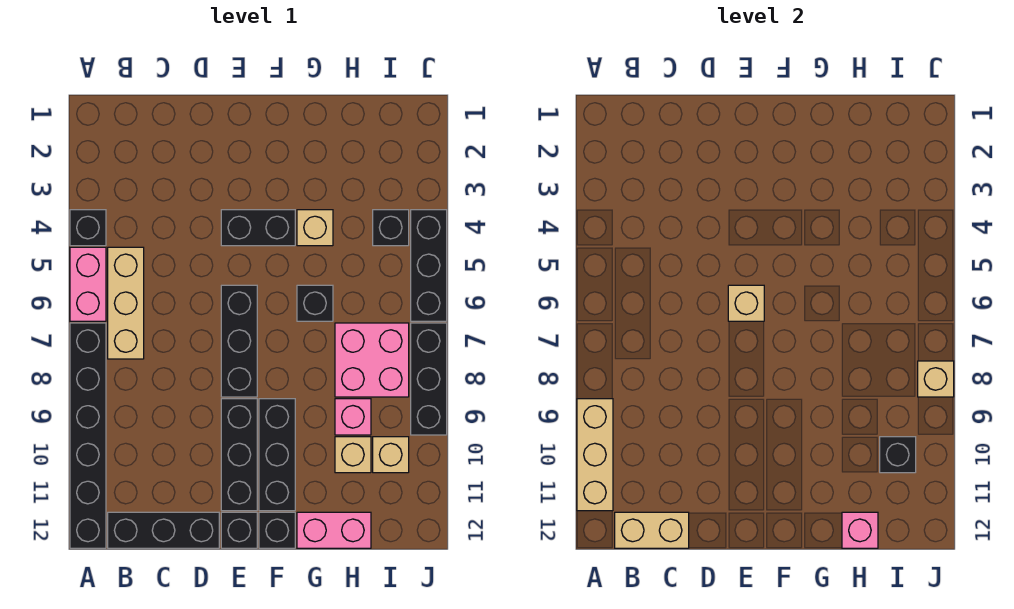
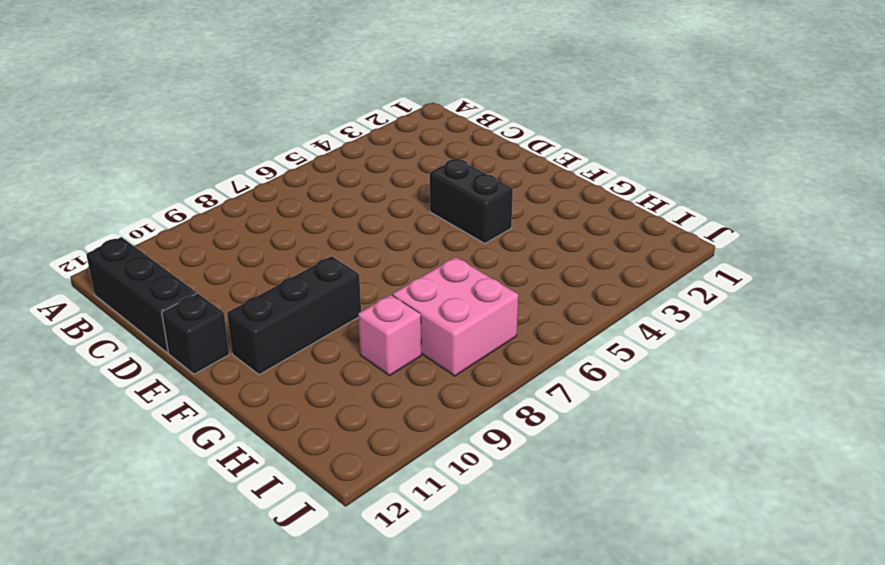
none -> black brick A4 level 1
none -> pink brick A5:A6 level 1
none -> black brick A7:A12 level 1

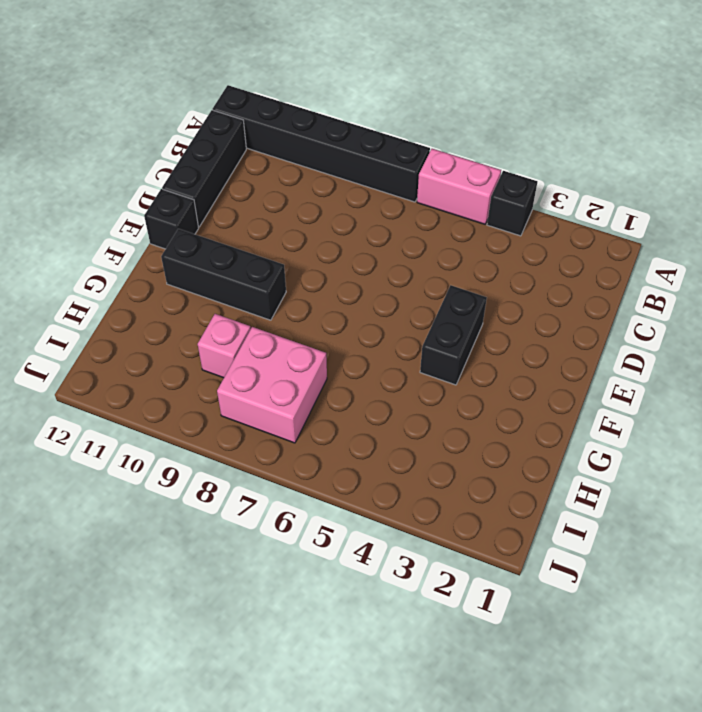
none -> tan brick B5:B7 level 1
none -> black brick E6:E8 level 1
none -> black brick E9:E11 level 1

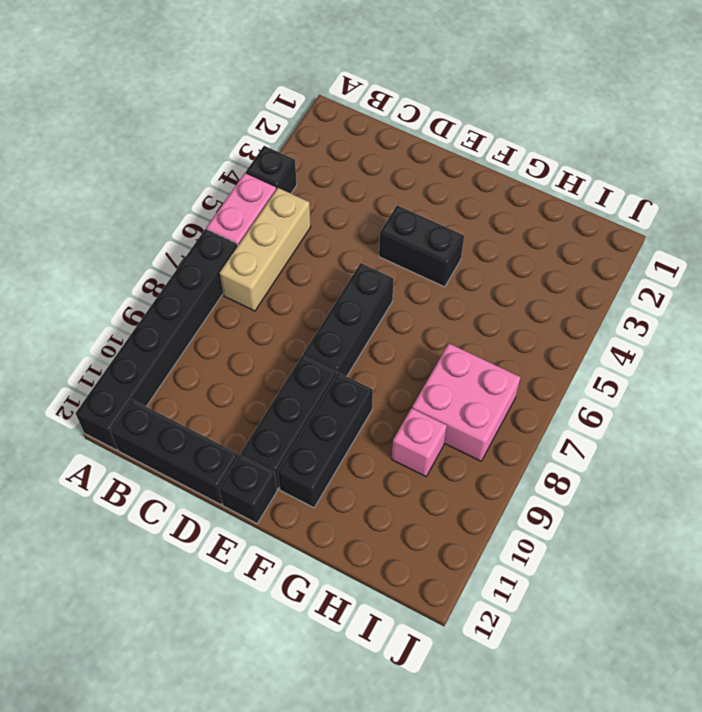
none -> black brick F12 level 1
none -> tan brick G4 level 1
none -> black brick G6 level 1

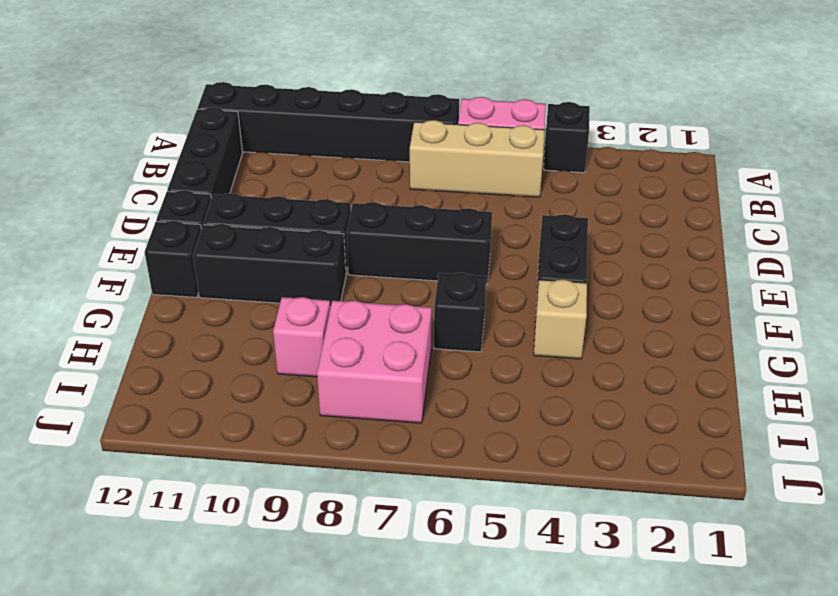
none -> pink brick G12:H12 level 1
none -> tan brick H10 level 1
none -> black brick I4 level 1

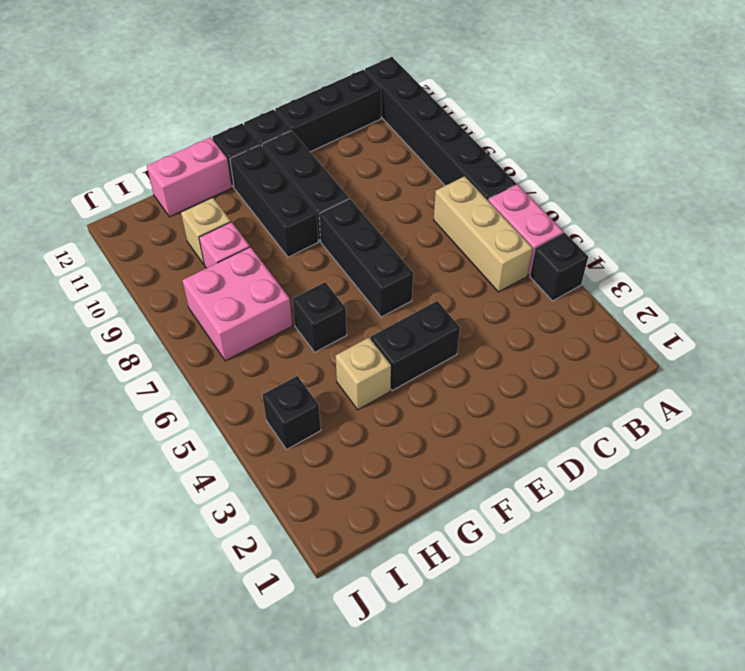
none -> tan brick I10 level 1
none -> black brick J4:J6 level 1
none -> black brick J7:J9 level 1

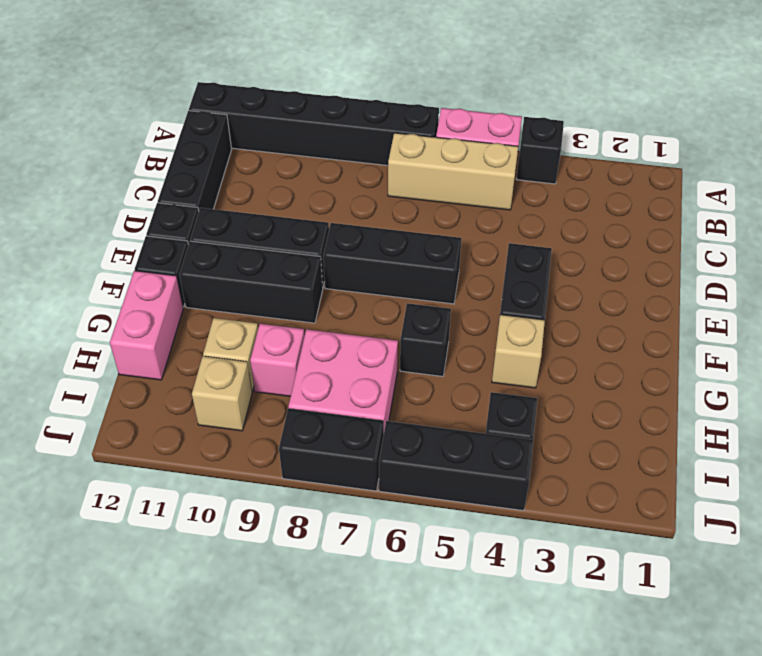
black brick J7:J8 level 1 -> black brick J7:J9 level 1
none -> tan brick A9:A11 level 2
none -> tan brick B12:C12 level 2
none -> tan brick E6 level 2

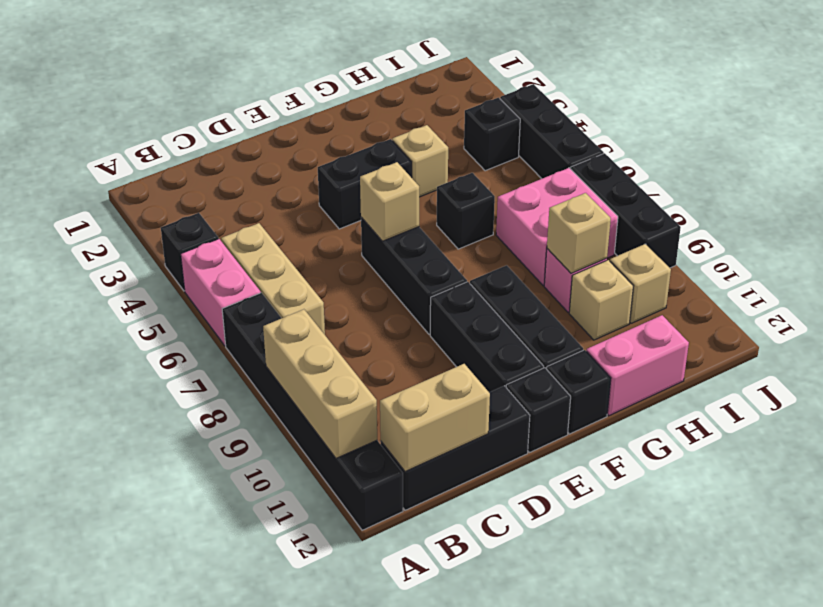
tan brick H9 level 2 -> tan brick J8 level 2
none -> pink brick H12 level 2
none -> black brick I10 level 2

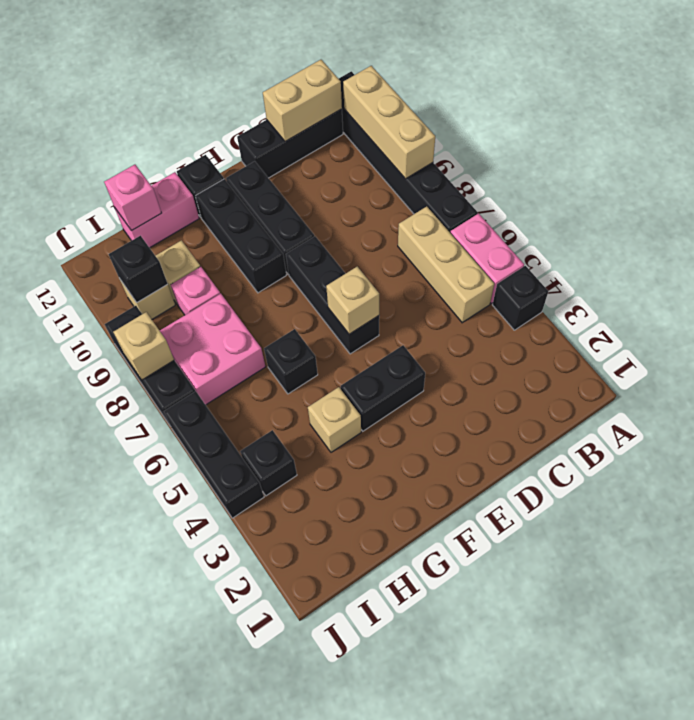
none -> black brick E12 level 1

